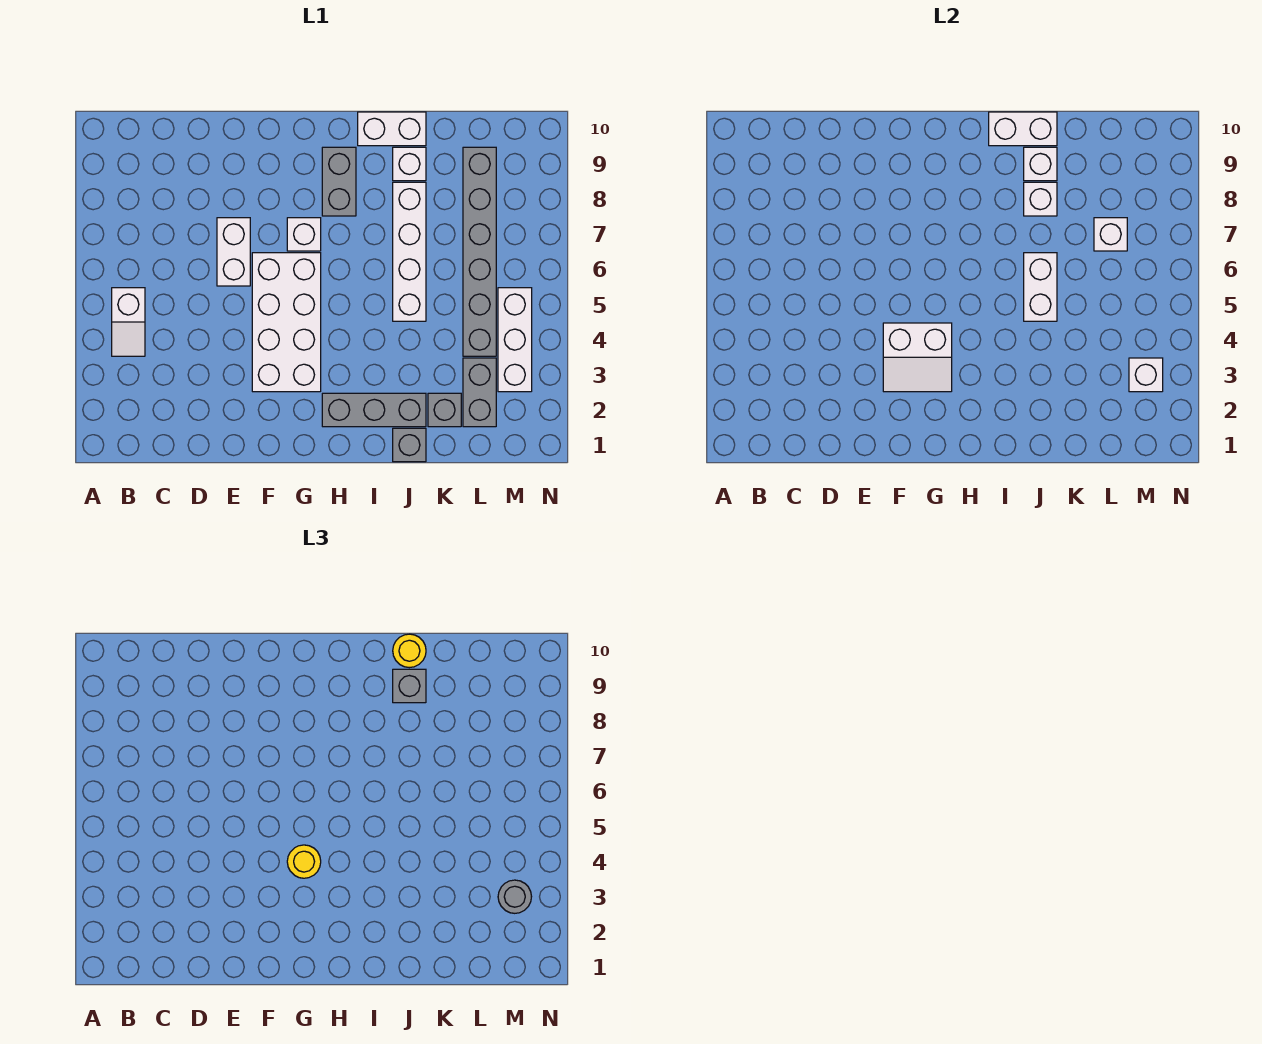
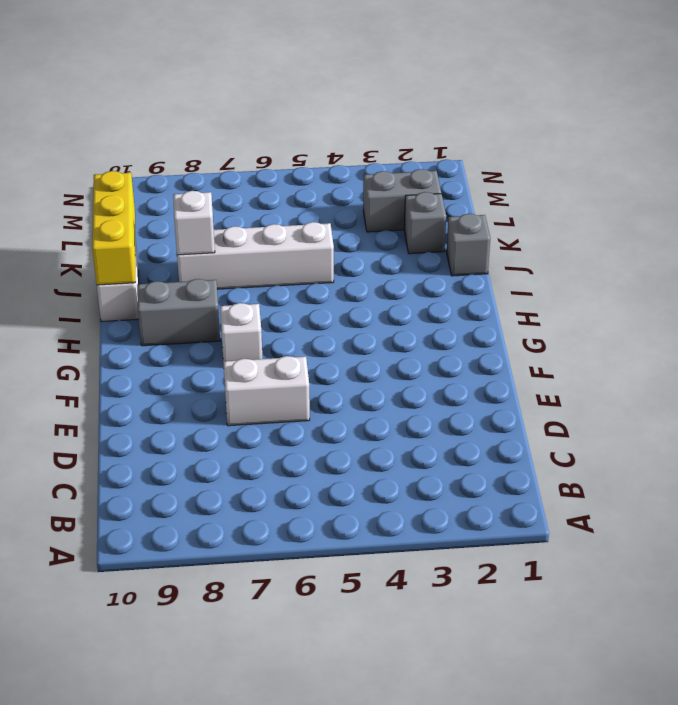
yellow brick I10:K10 level 2 -> white brick I10:J10 level 2
none -> white slope B4:B5 level 1 top 5
none -> white brick F3:G6 level 1
none -> grey brick H2:J2 level 1

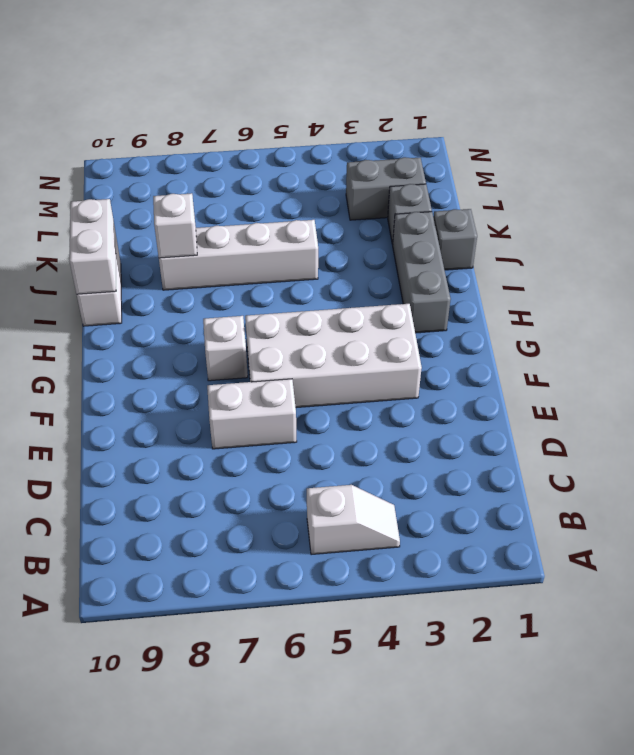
none -> grey brick H8:H9 level 1
none -> white brick J9 level 1
none -> grey brick L4:L9 level 1

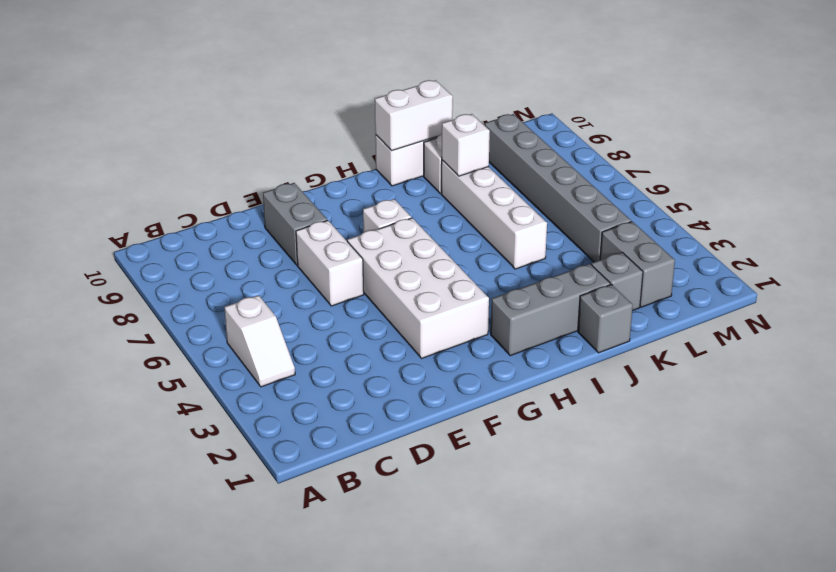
grey brick E8:E9 level 1 -> grey brick H8:H9 level 1
none -> white brick M3:M5 level 1
none -> white slope F3:G4 level 2 top 4
none -> white brick J5:J6 level 2

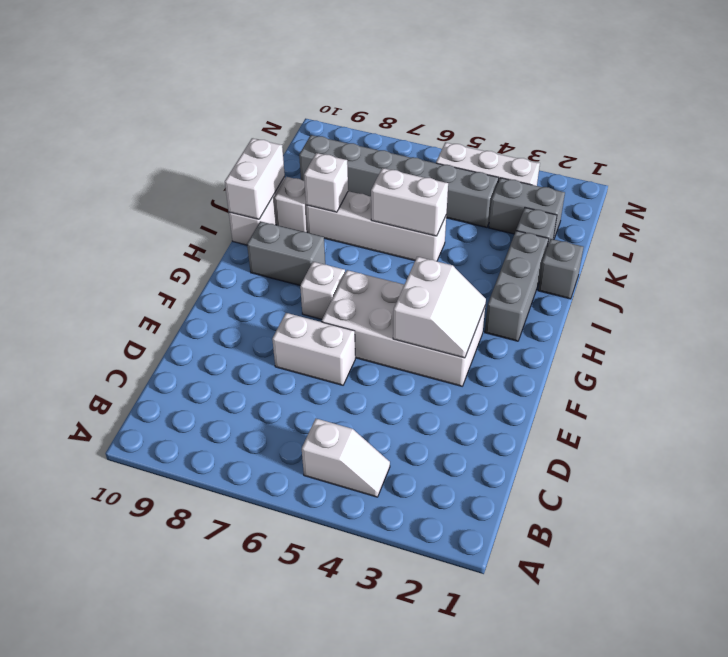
none -> white brick J9 level 2
none -> white brick L7 level 2
none -> white brick M3 level 2

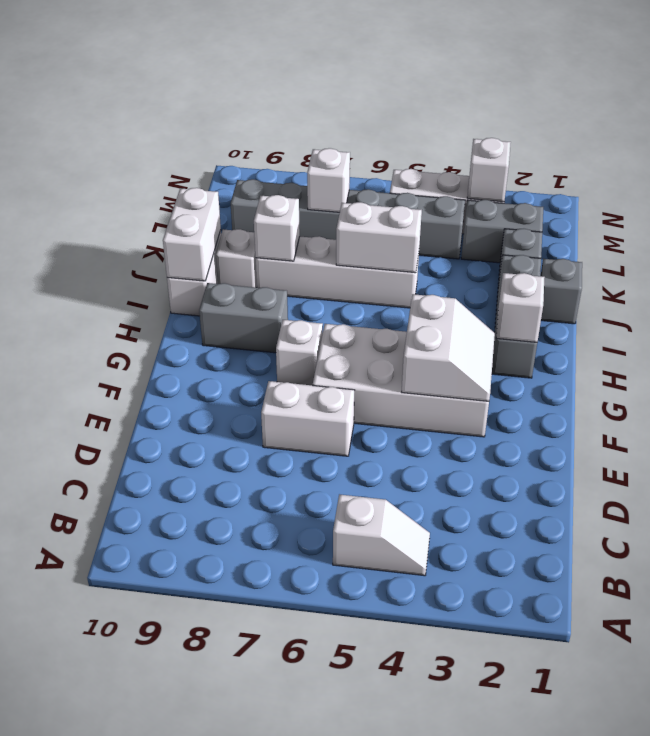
white brick H2 level 2 -> white brick J9 level 2
none -> yellow round brick G4 level 3
none -> grey brick J9 level 3
none -> yellow round brick J10 level 3

